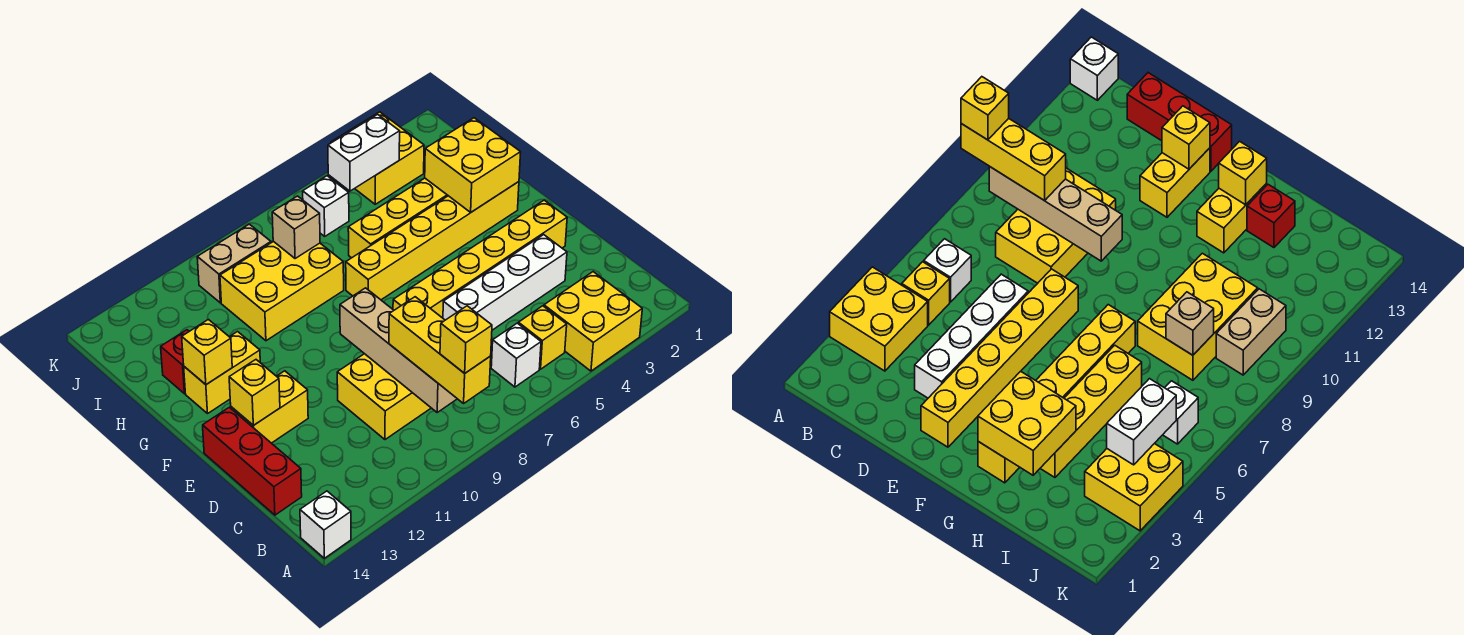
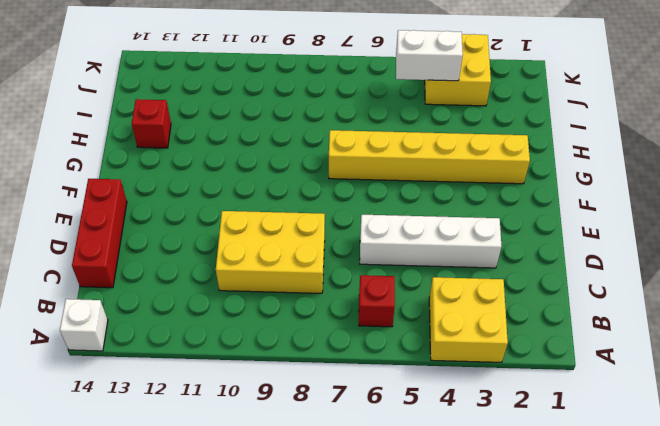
red brick B6 level 1 -> white brick B6 level 1
none -> yellow brick B5 level 1
none -> yellow brick E2:E7 level 1
none -> yellow brick E12:E13 level 1

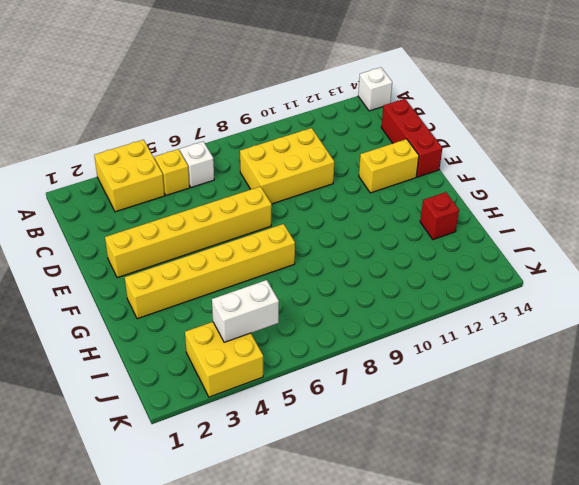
none -> white brick D3:D6 level 1
none -> yellow brick G12:G13 level 1
none -> yellow brick H3:H6 level 1

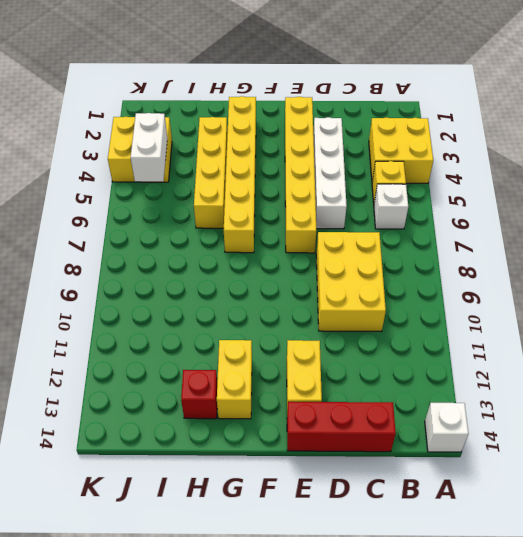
none -> yellow brick H8:I10 level 1
none -> white brick J6 level 1
none -> tan brick J9:J10 level 1

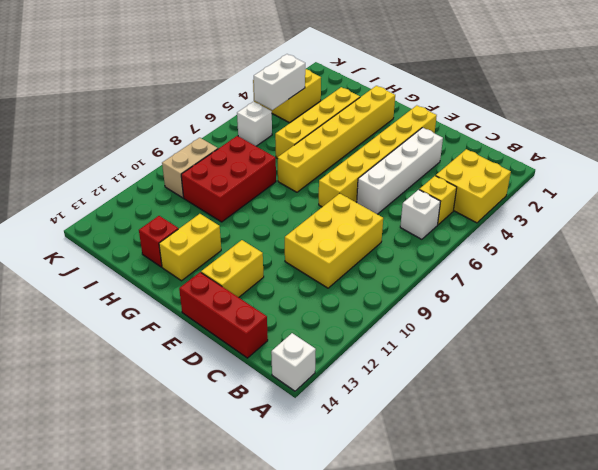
red brick H8:I10 level 1 -> yellow brick H8:I10 level 1
none -> tan brick B9:E9 level 2
none -> yellow brick E13 level 2
none -> yellow brick G2:H3 level 2

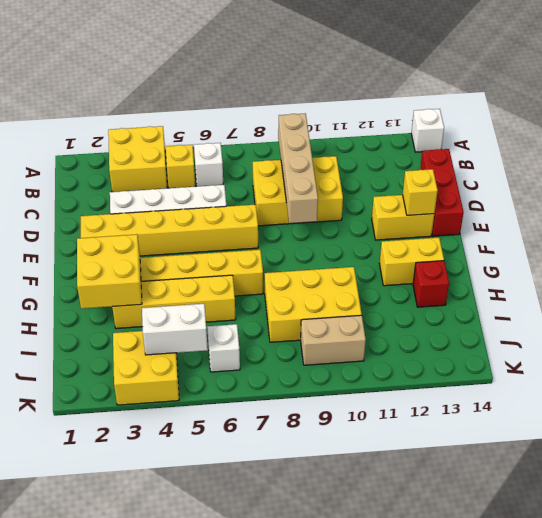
none -> yellow brick G13 level 2
none -> tan brick I8 level 2
none -> yellow brick A9:C9 level 3

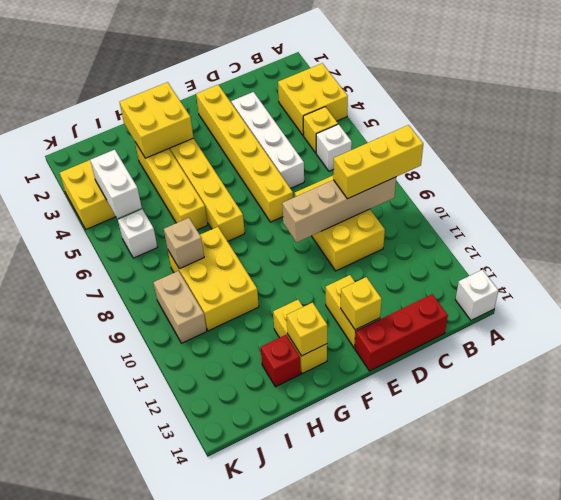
none -> yellow brick A9 level 4

